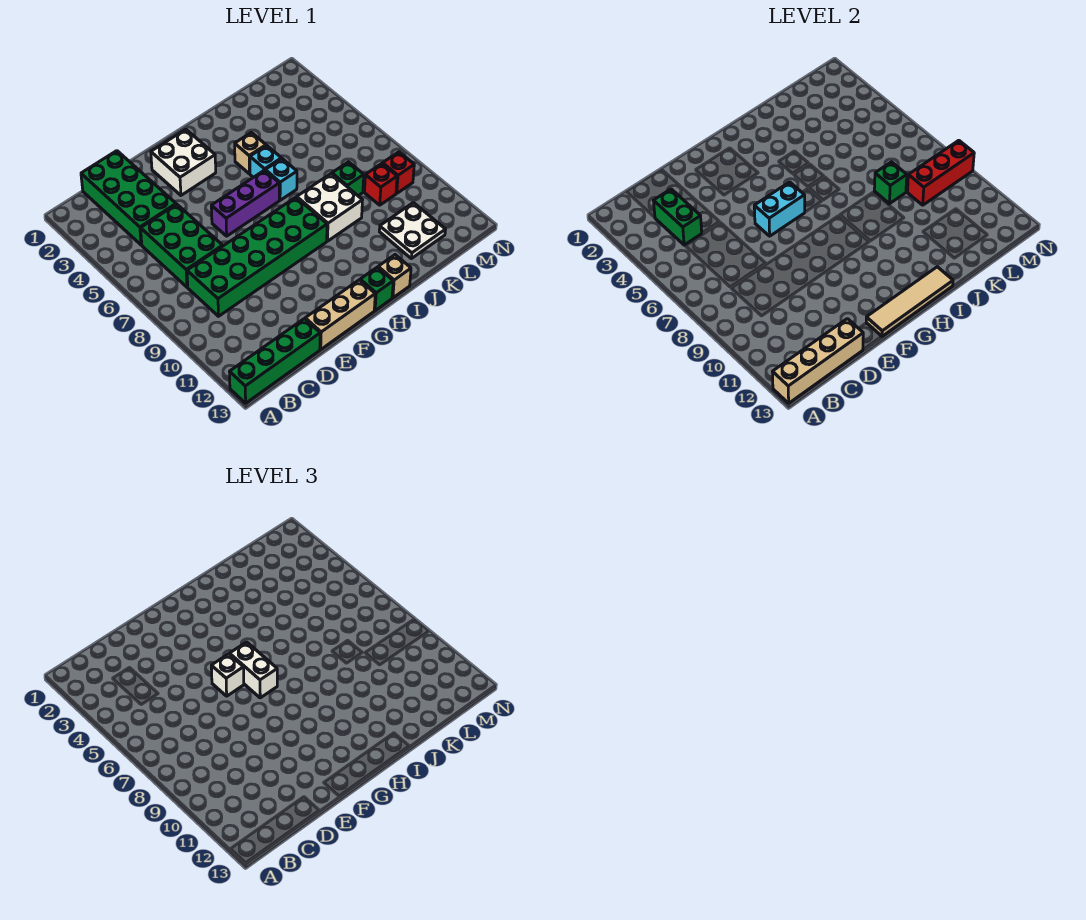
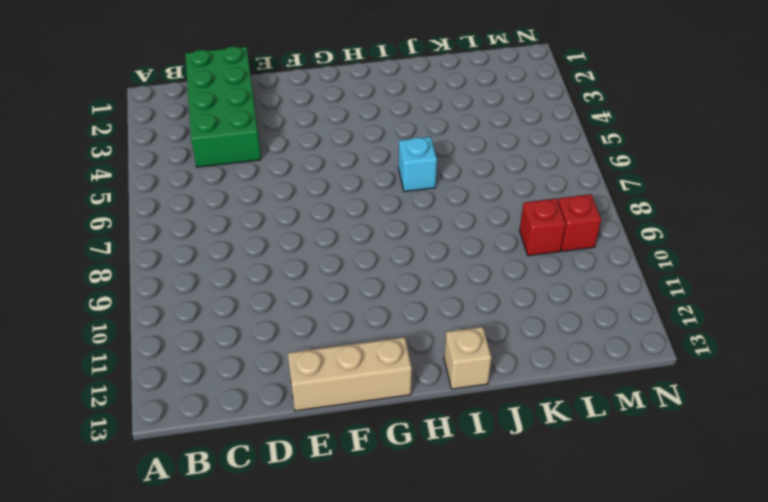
none -> green brick A13:D13 level 1
none -> green brick C5:D7 level 1
none -> green brick C8:H9 level 1

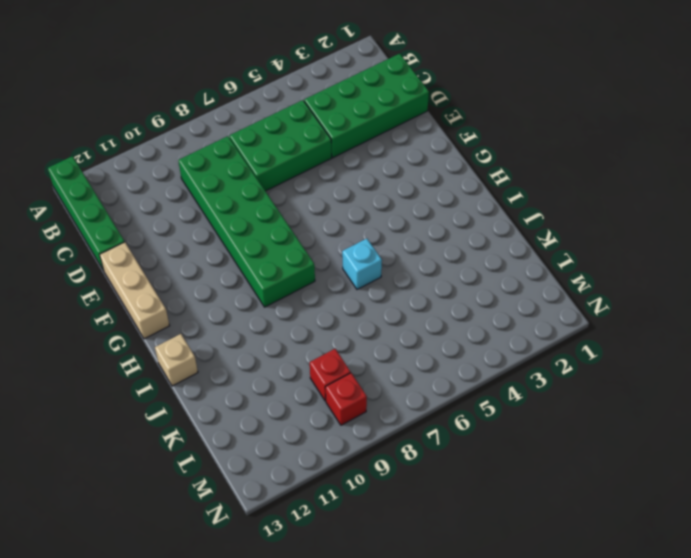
none -> white brick F2:G3 level 1
none -> purple brick F6:H6 level 1
none -> green brick H13 level 1

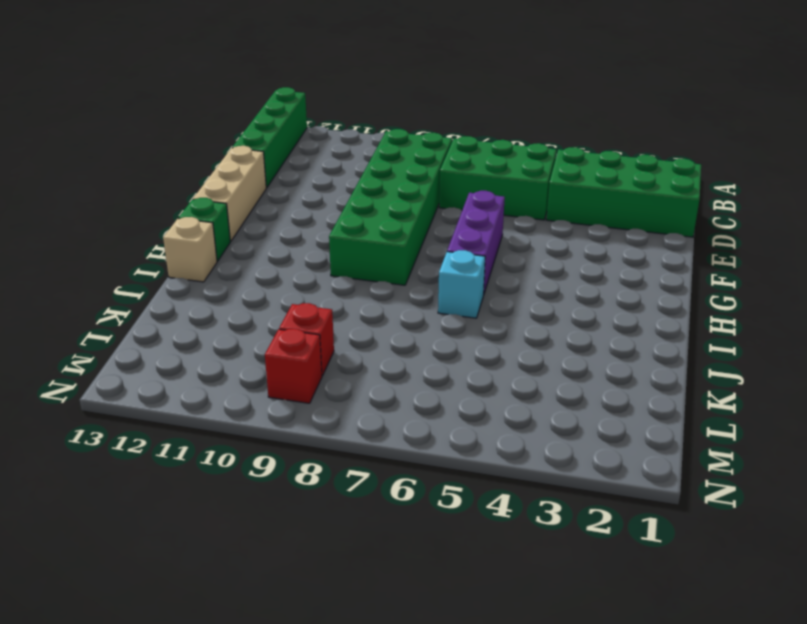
none -> white brick F2:G3 level 1
none -> tan brick I4 level 1
none -> cyan brick I5 level 1

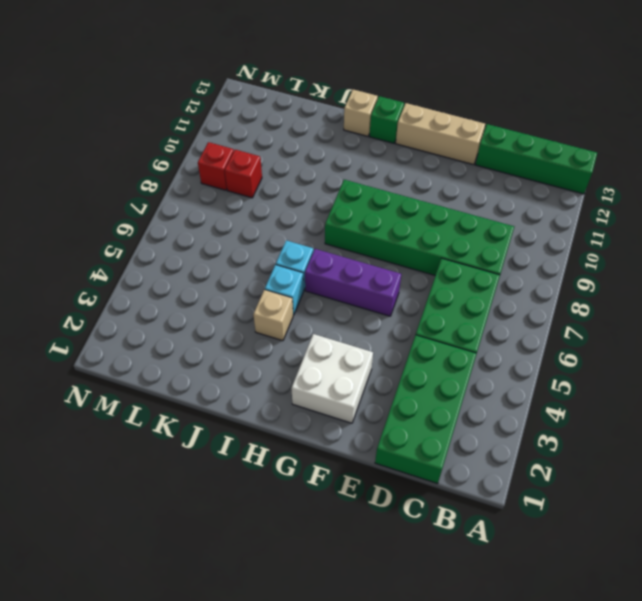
none -> white brick I8:J9 level 1
none -> green brick K8 level 1
none -> white plate K11:L12 level 1

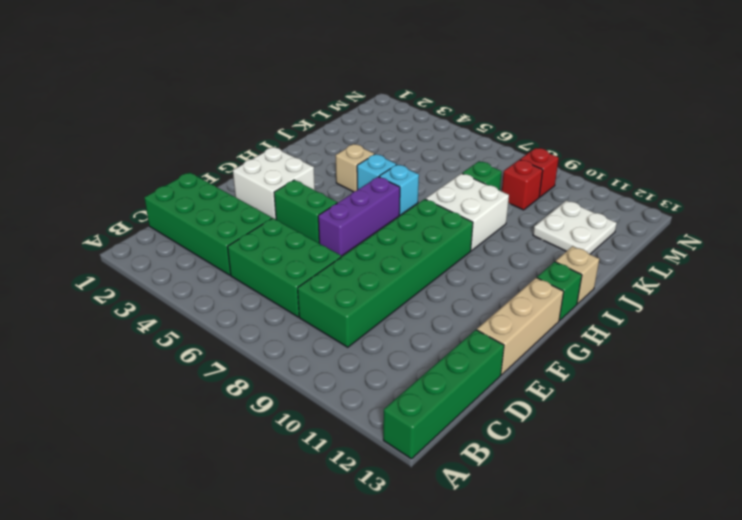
green brick F4:F5 level 1 -> green brick C3:C4 level 2
none -> tan brick A13:D13 level 2
none -> cyan brick F6:G6 level 2
none -> tan tile F13:I13 level 2

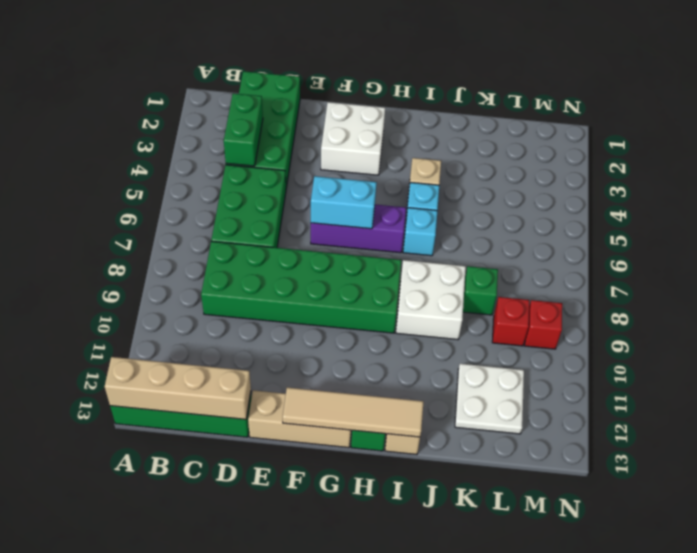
none -> green brick K8 level 2
none -> red brick L9:N9 level 2
none -> white brick F6 level 3

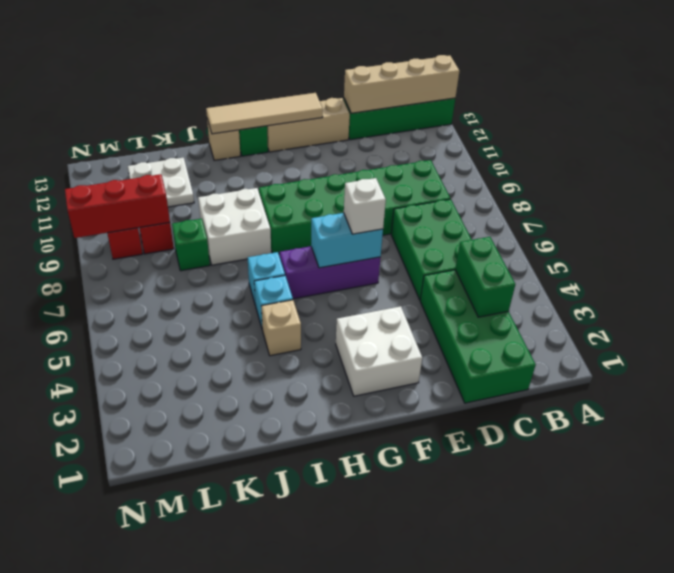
none -> green brick K8 level 2
none -> white brick G6:G7 level 3

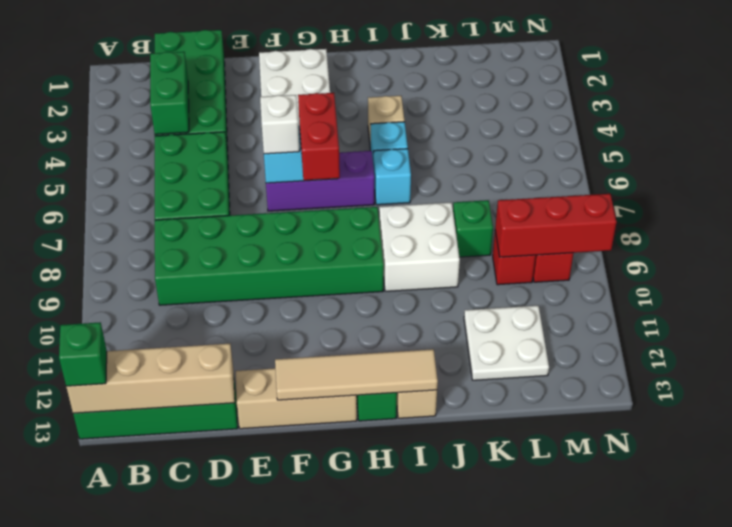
green brick A13 level 3 -> green brick K8 level 2
red brick G6:G7 level 3 -> white brick G6:G7 level 3

